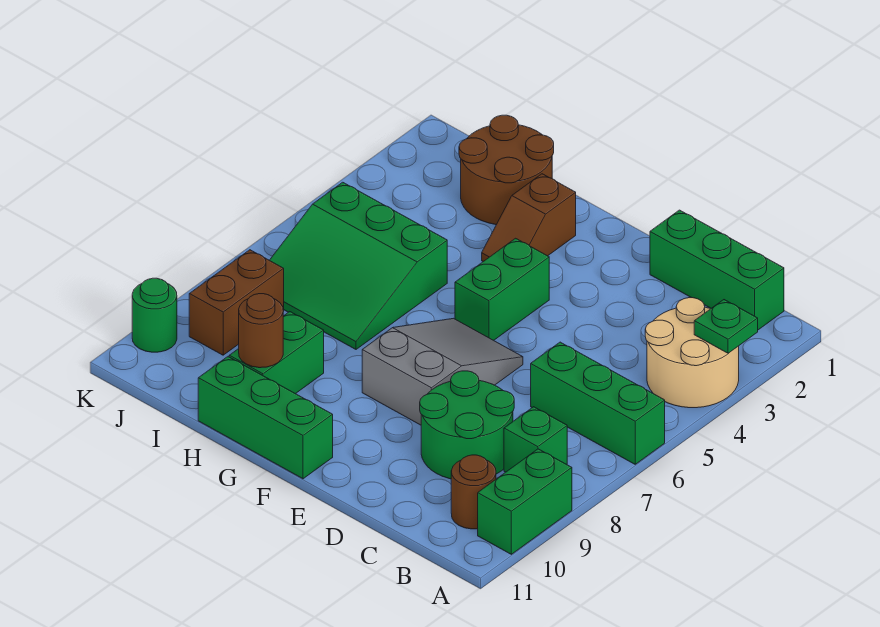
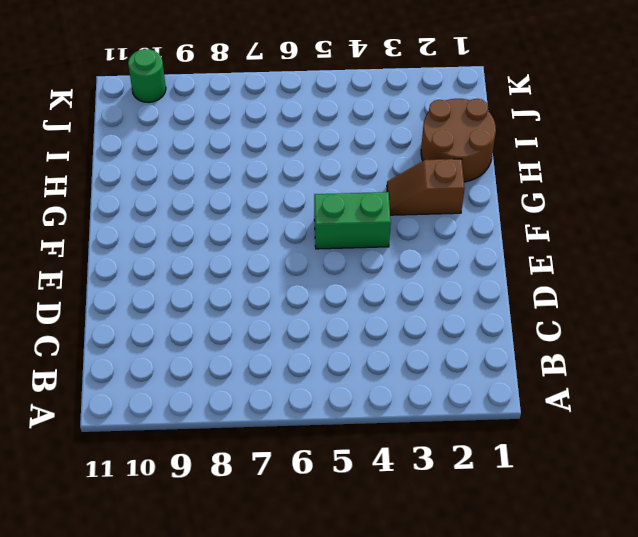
none -> tan round brick A3:B4 level 1
none -> green brick A6:C6 level 1
none -> green brick A9:A10 level 1

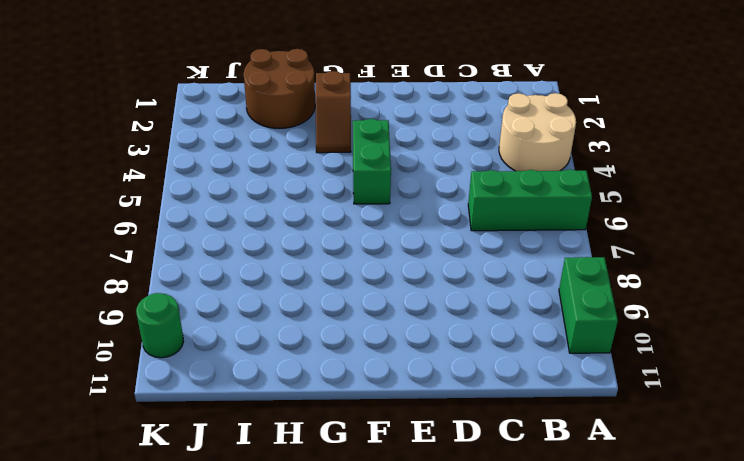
none -> green brick B1:D1 level 1
none -> green brick B8 level 1
none -> brown round brick B10 level 1

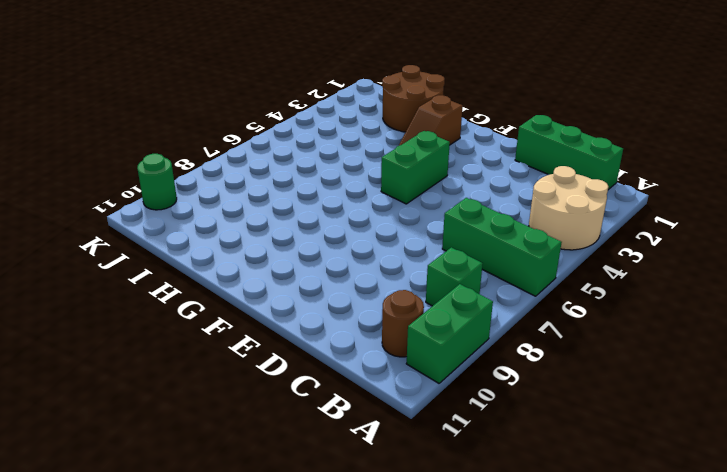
none -> green round brick C8:D9 level 1
none -> grey slope E6:F8 level 1 top 8
none -> green brick F11:H11 level 1

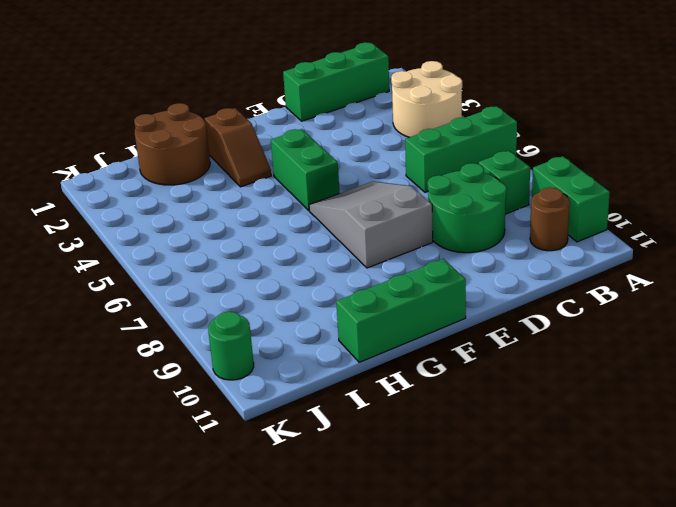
none -> green slope H5:J7 level 1 top 5
none -> green brick H9:H10 level 1
none -> brown brick J8:J9 level 1

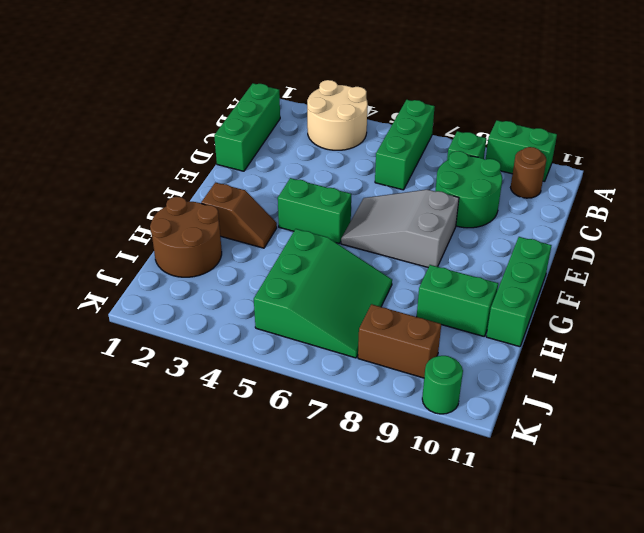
none -> green plate A3 level 2
none -> brown round brick H10 level 2

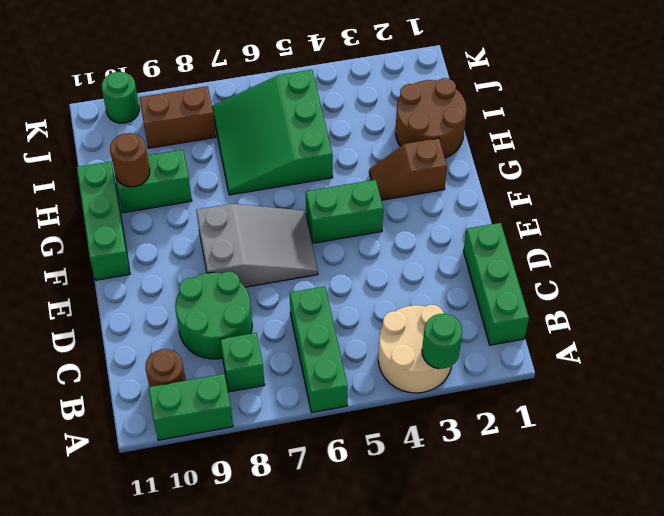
green round brick A3 level 2 -> green plate A3 level 2

